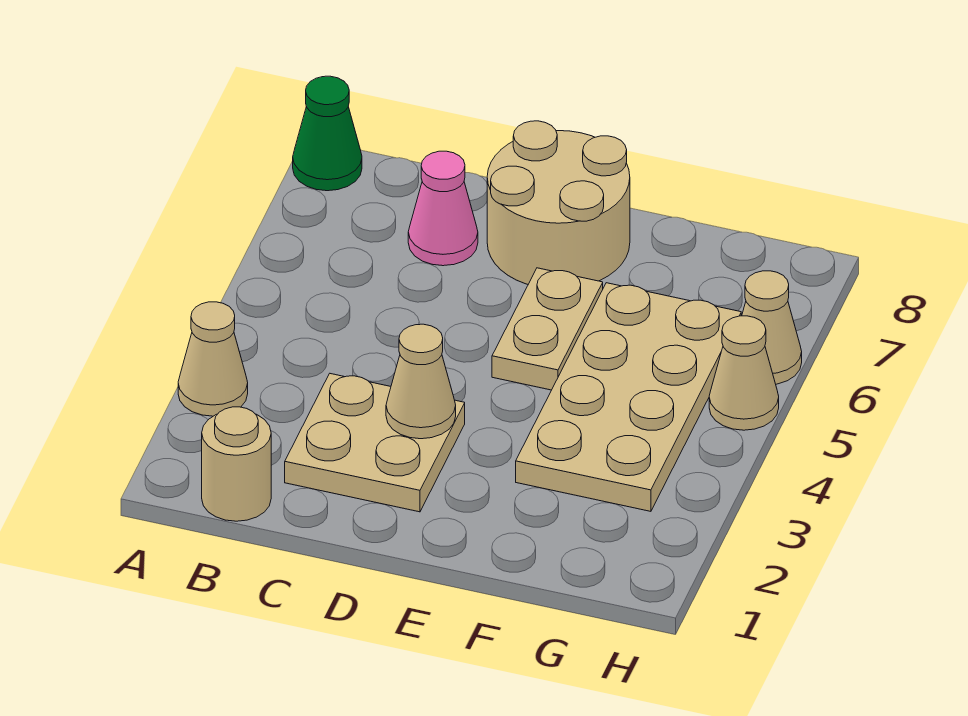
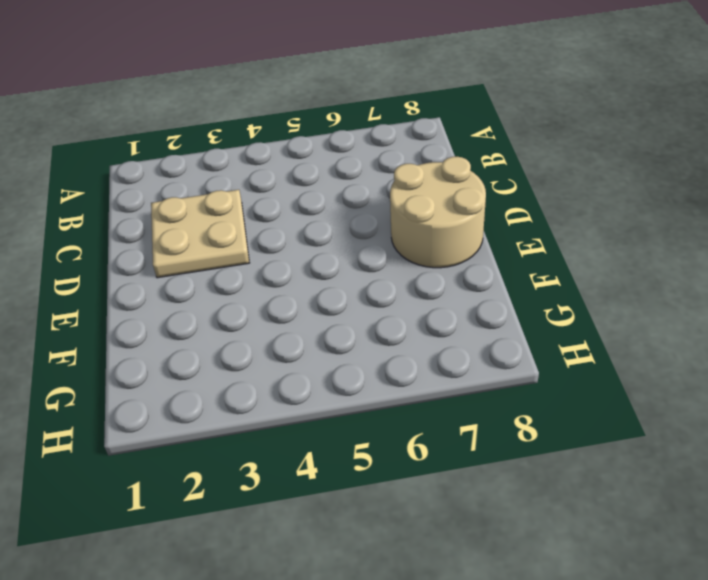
none -> tan cone A3 level 1
none -> green cone A8 level 1

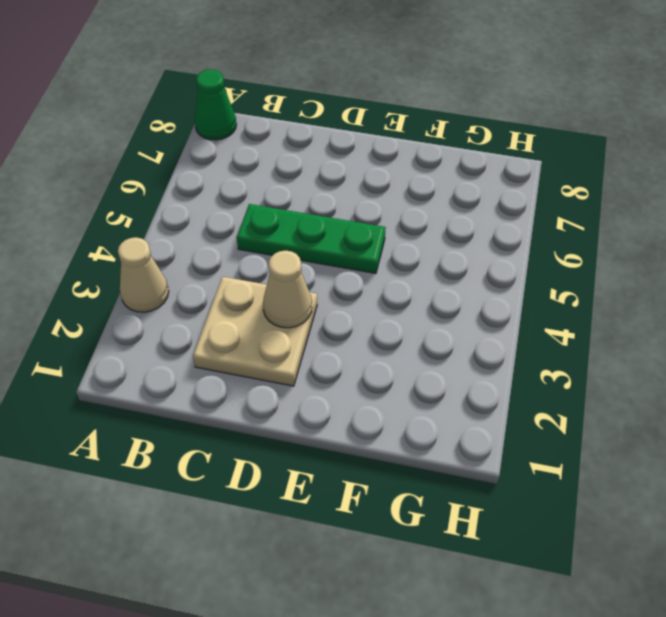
green plate C5:E5 level 1 -> tan plate E5:E6 level 1
none -> tan round brick B1 level 1
none -> pink cone C7 level 1

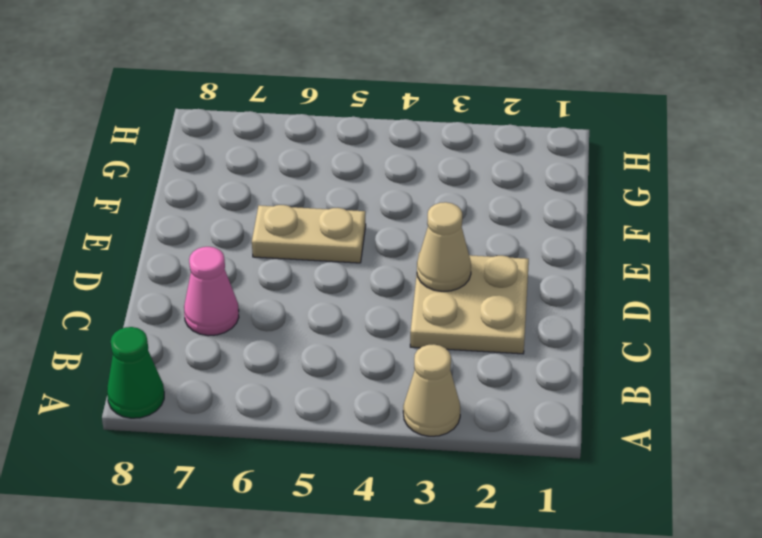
none -> tan round brick B1 level 1
none -> tan round brick D7:E8 level 1

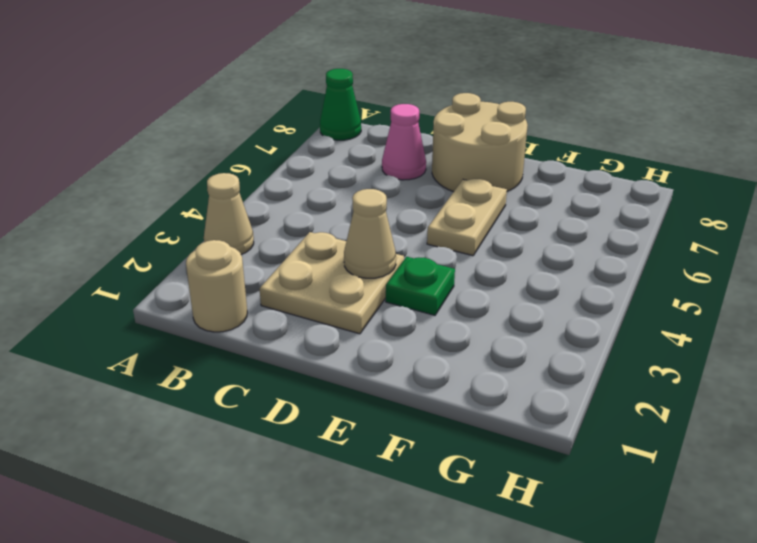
green plate E3 level 1 -> none
none -> tan plate F3:G6 level 1
none -> tan cone H5 level 1

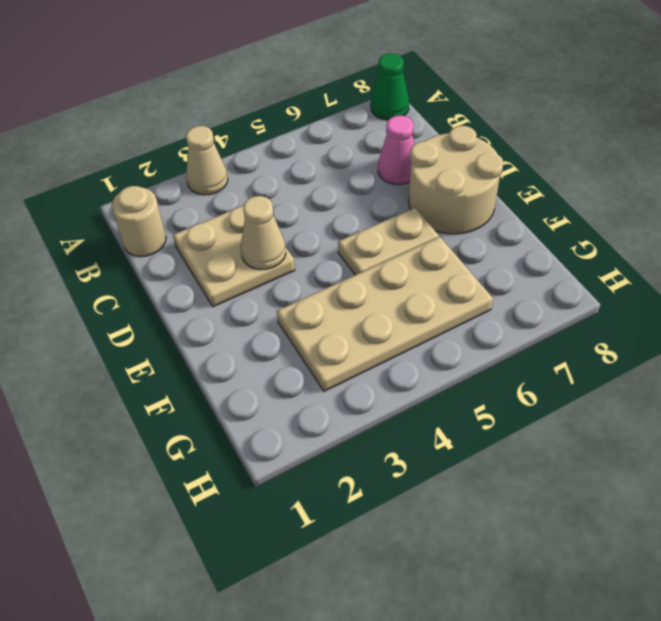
none -> tan cone H5 level 1
none -> tan cone H6 level 1

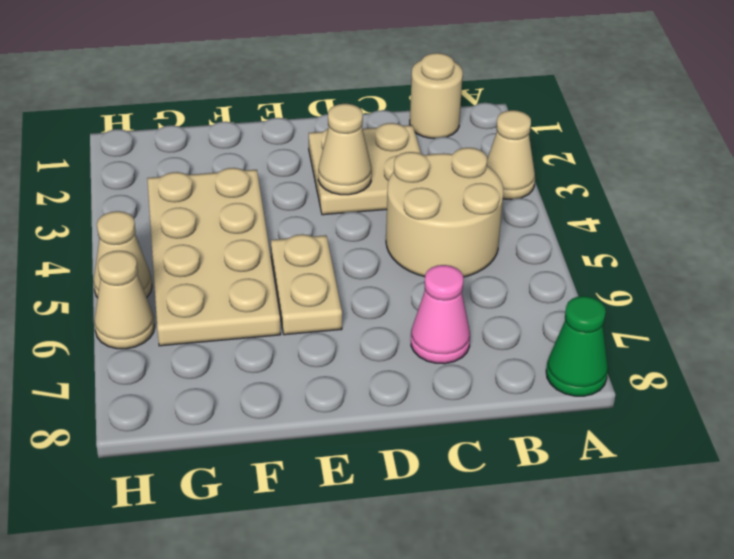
tan round brick B4:C5 level 1 -> tan round brick D7:E8 level 1

